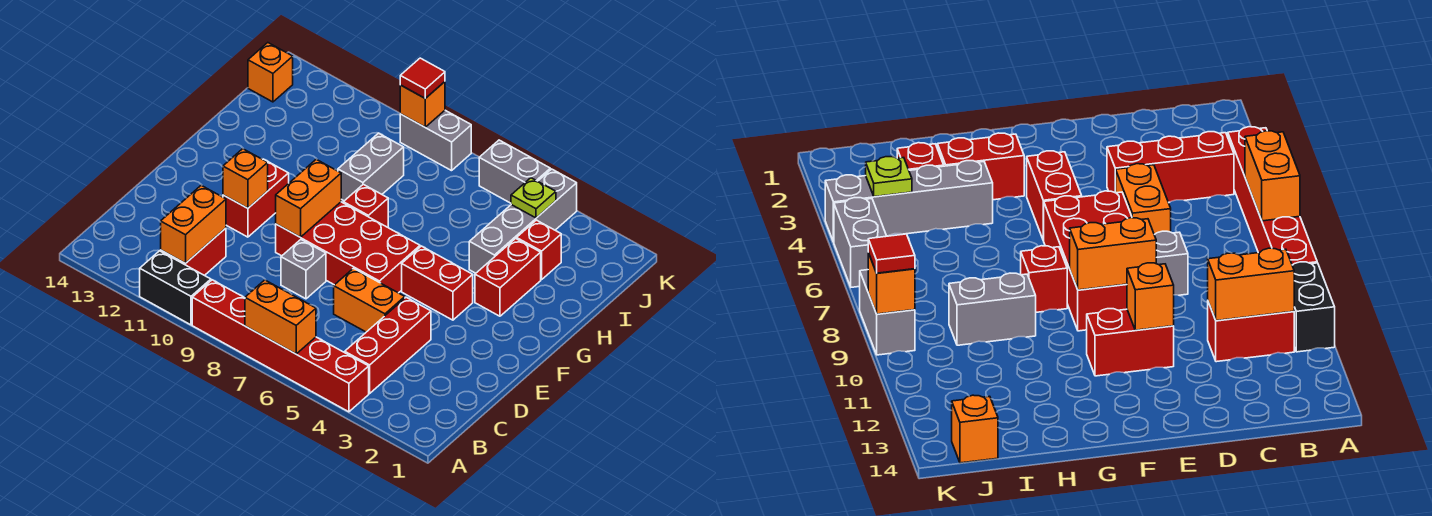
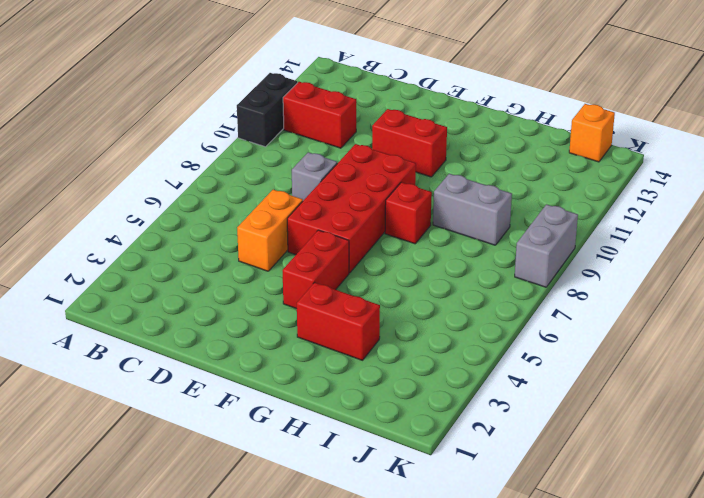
none -> red brick A4:A9 level 1
none -> red brick B4:D4 level 1
none -> grey brick H4:K4 level 1

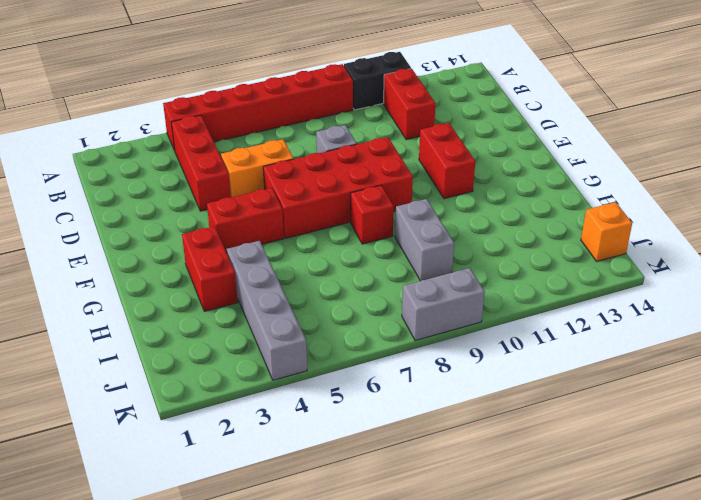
none -> red brick I3 level 1
none -> grey brick K5:K6 level 1
none -> orange brick A6:A7 level 2

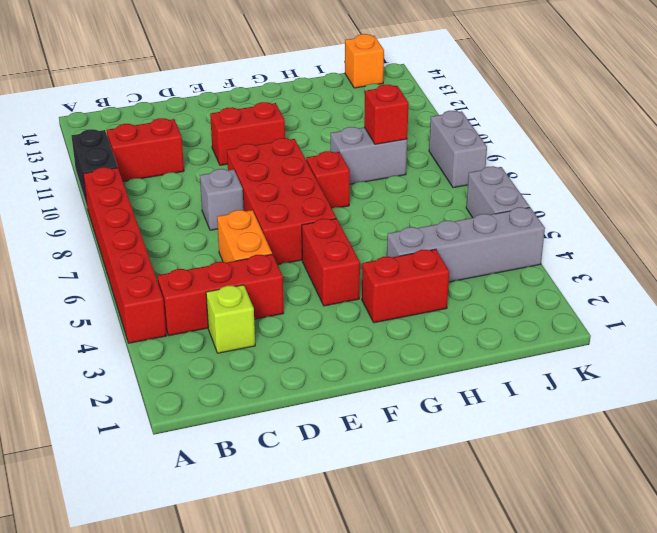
lime brick C3 level 1 -> none
red brick I9 level 2 -> red brick I3 level 1
none -> orange brick A6:A7 level 2
none -> orange brick B11:C11 level 2
none -> orange brick E9:F9 level 2

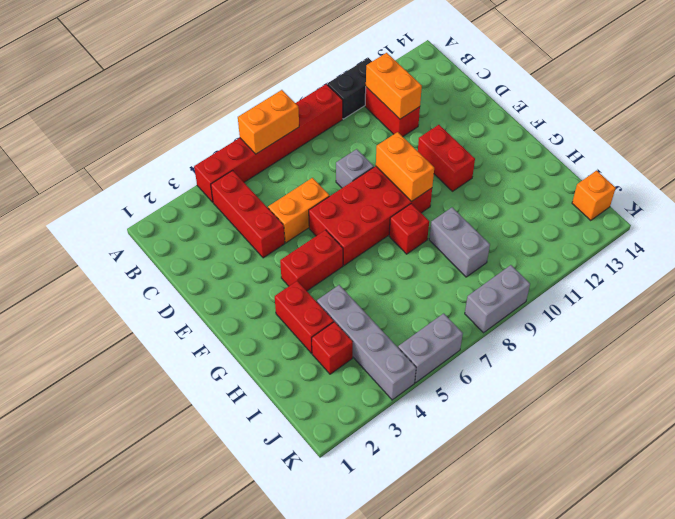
none -> orange brick E11 level 2
none -> lime plate J4 level 2
none -> orange brick K9 level 2

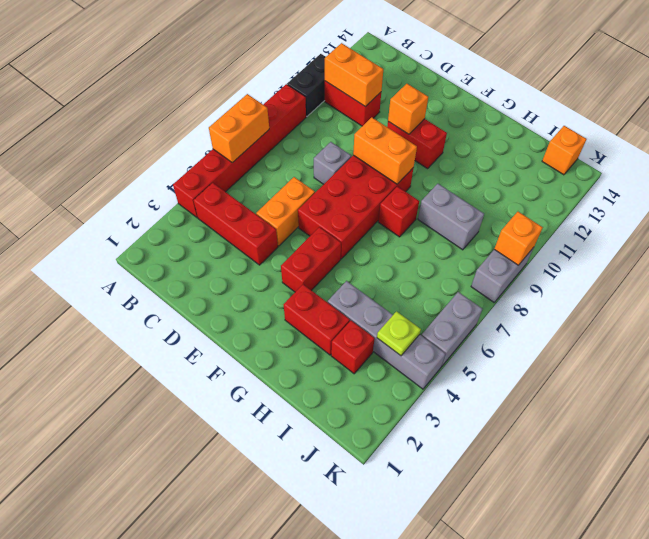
none -> red tile K9 level 3

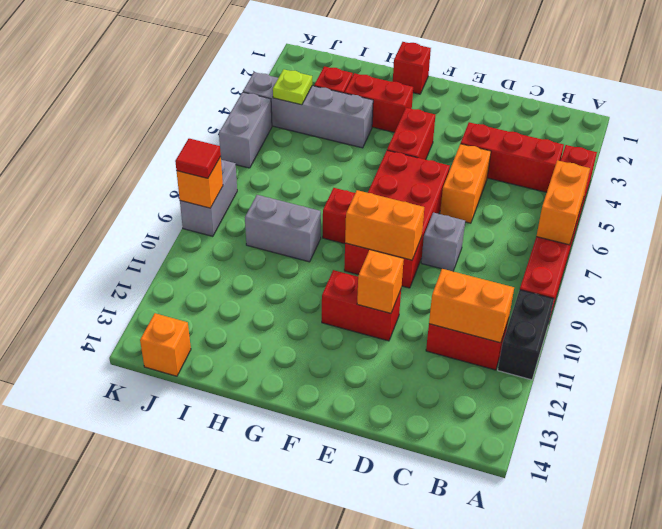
red brick G1 level 1 -> none

